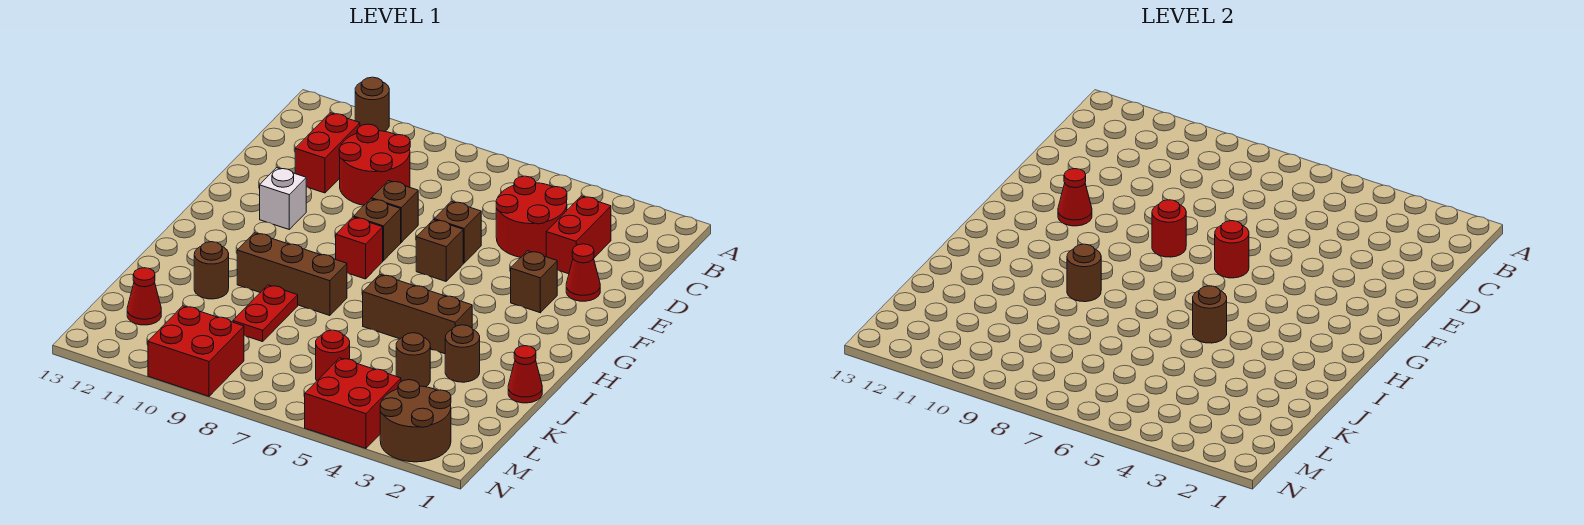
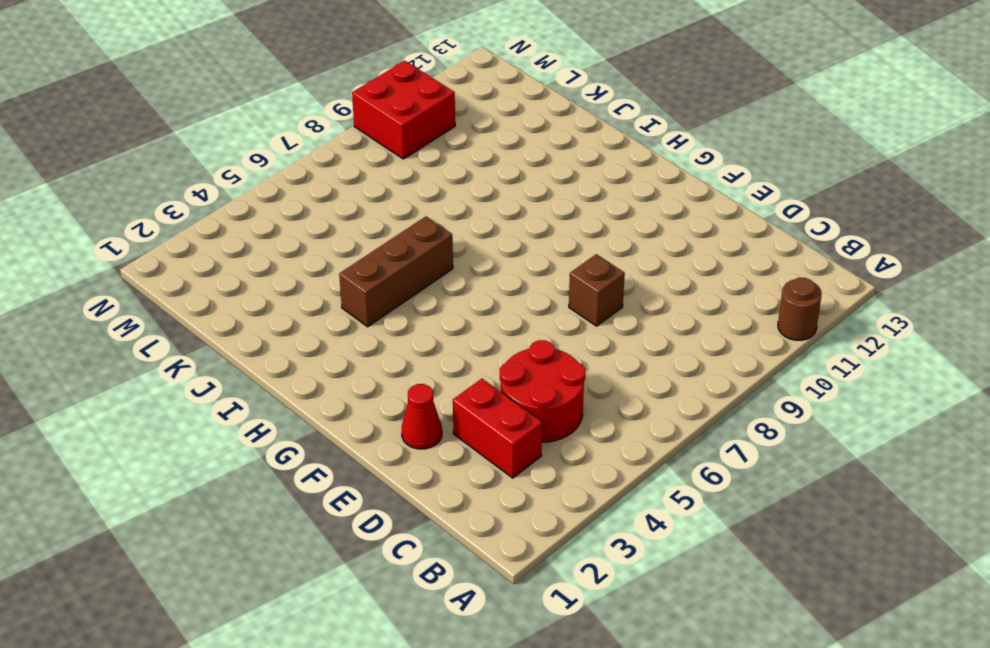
none -> red round brick C9:D10 level 1
none -> red brick C11:D11 level 1
none -> brown brick E6 level 1
none -> brown brick F3 level 1

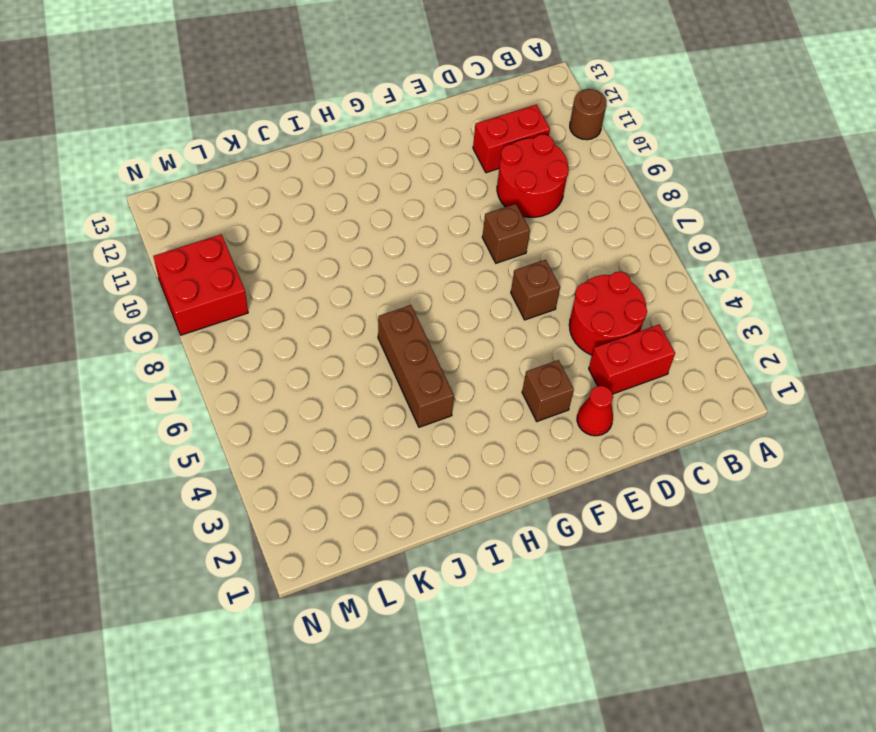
none -> brown brick F6 level 1
none -> brown brick F8 level 1
none -> white brick F11 level 1
none -> red brick G8 level 1

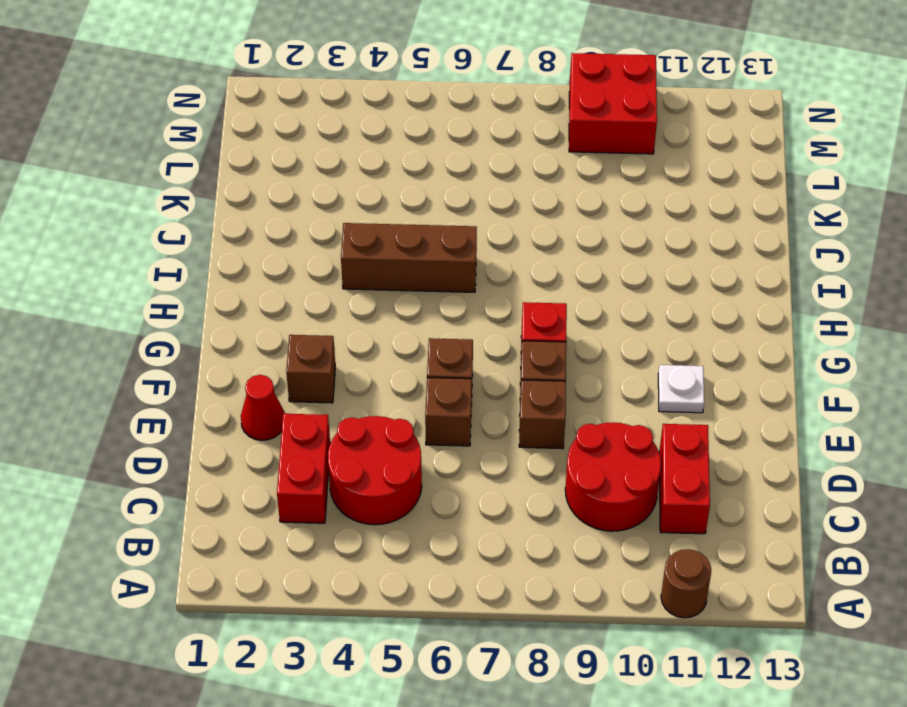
white plate F11 level 1 -> white brick F11 level 1
none -> brown brick I8:I10 level 1
none -> red cone J1 level 1
none -> brown round brick J3 level 1
none -> red plate J9:K9 level 1

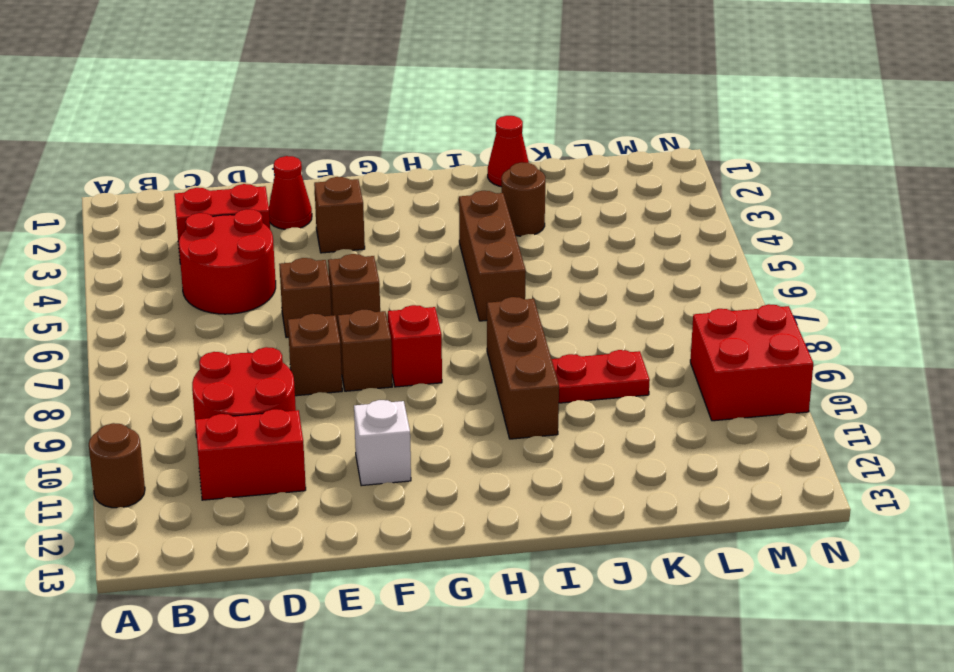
none -> brown round brick J11 level 1
none -> brown round brick K4 level 1
none -> red round brick L6 level 1
none -> red cone L12 level 1

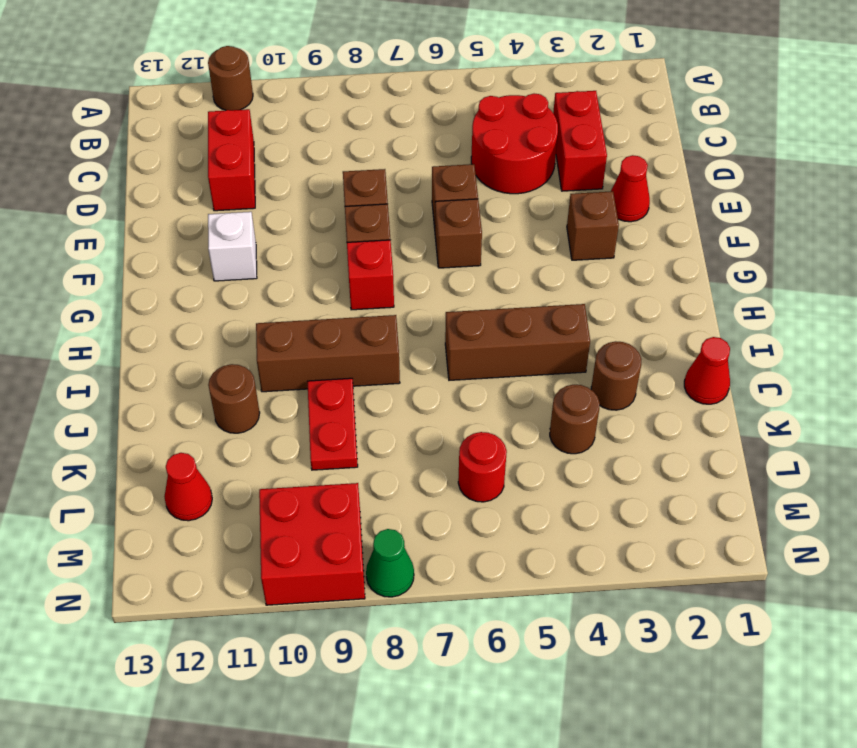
green cone N8 level 1 -> none
none -> red round brick C9:D10 level 1
none -> brown round brick M2:N3 level 1
none -> red brick M4:N5 level 1
none -> red round brick F6 level 2

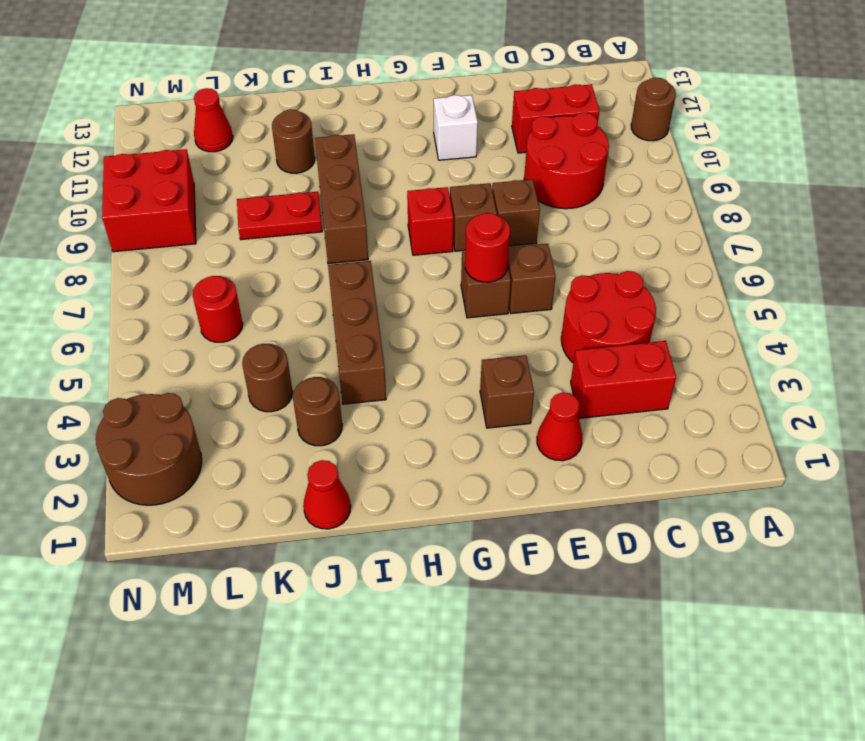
none -> red brick M4:N5 level 1
none -> red round brick F8 level 2
none -> red cone F11 level 2
none -> brown round brick I5 level 2

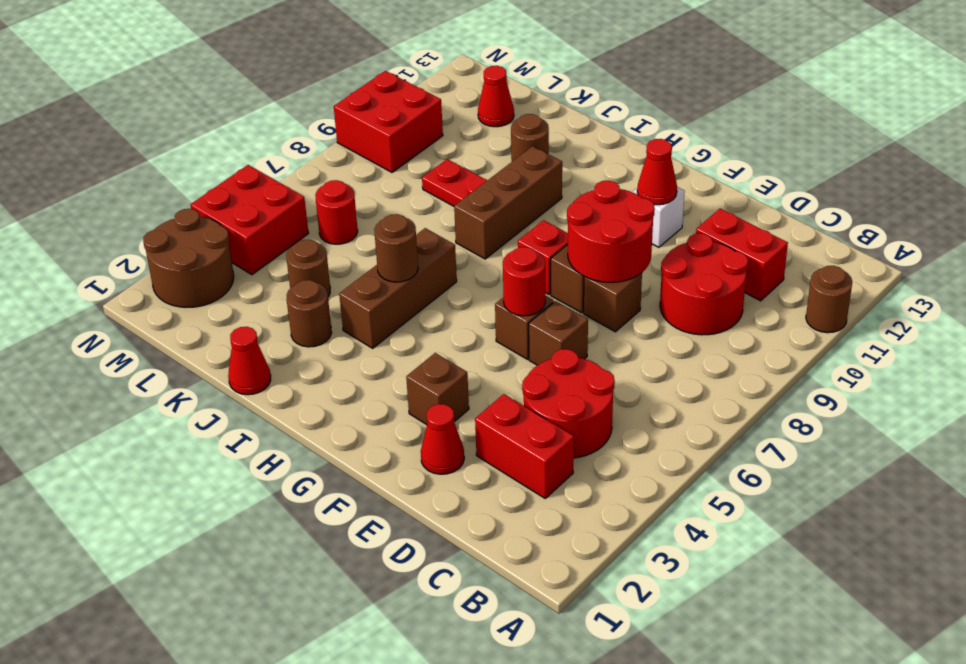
red round brick E8:F9 level 2 -> red round brick F8 level 2
none -> brown round brick I9 level 2

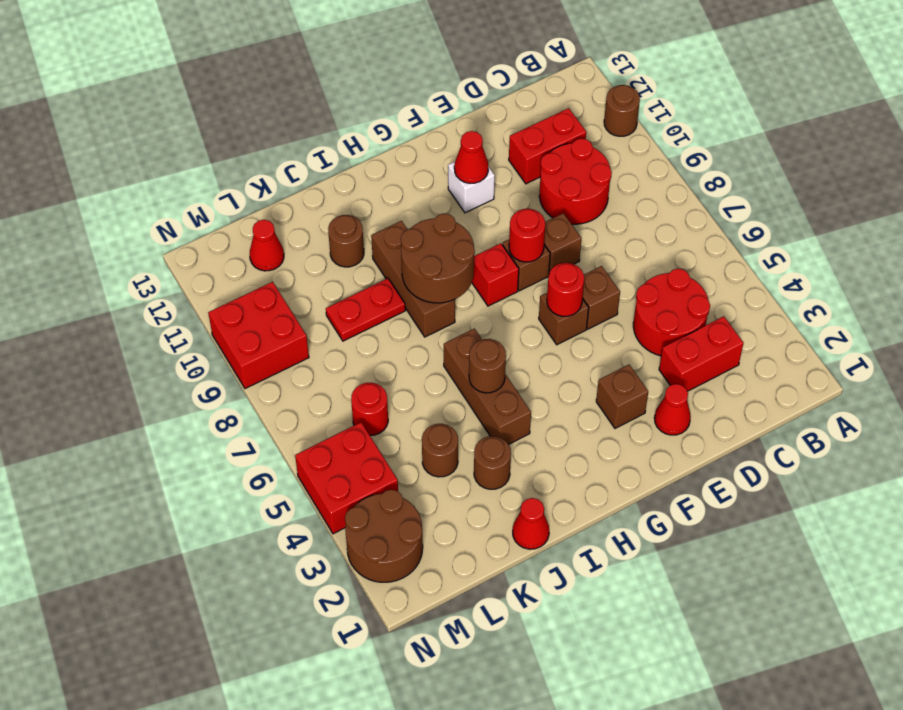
brown round brick H8:I9 level 2 -> brown round brick I9 level 2

